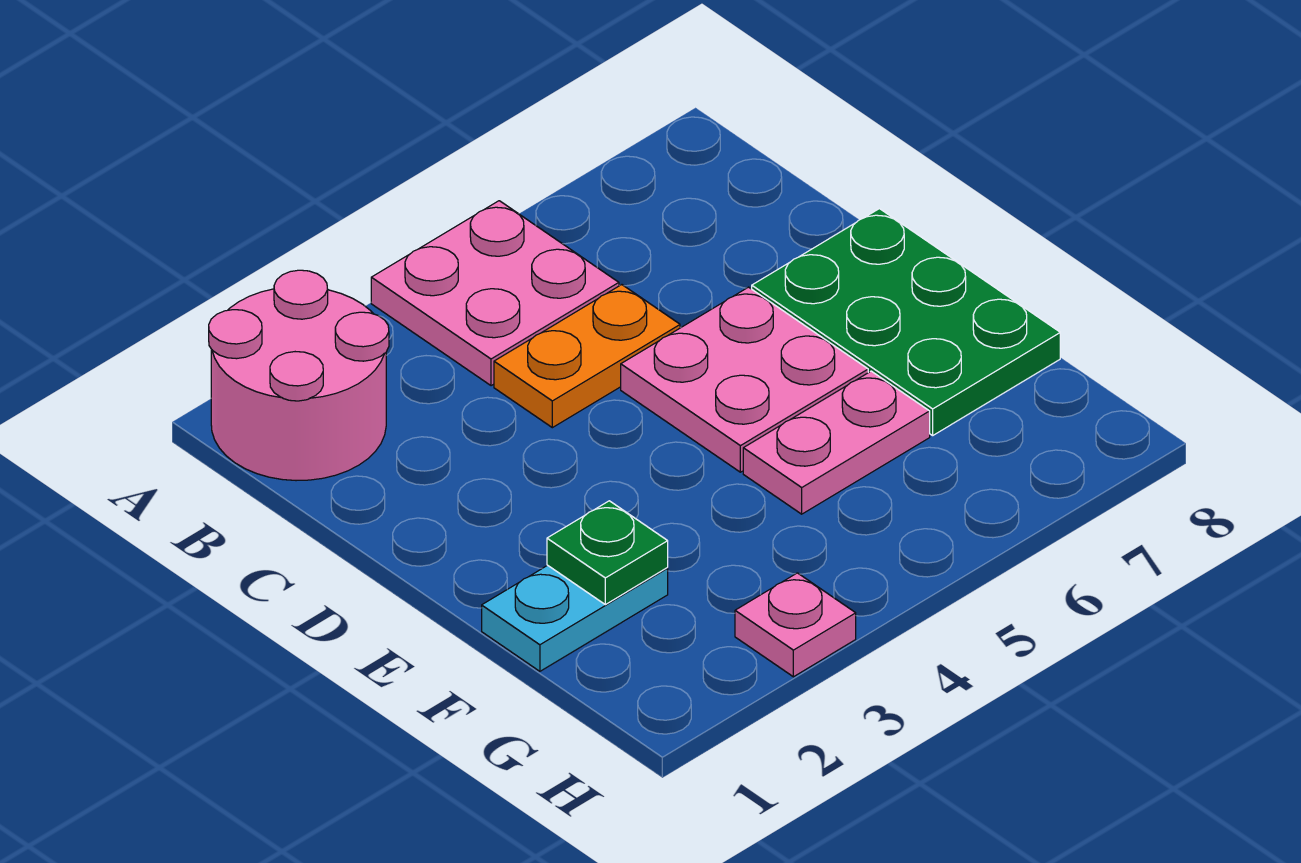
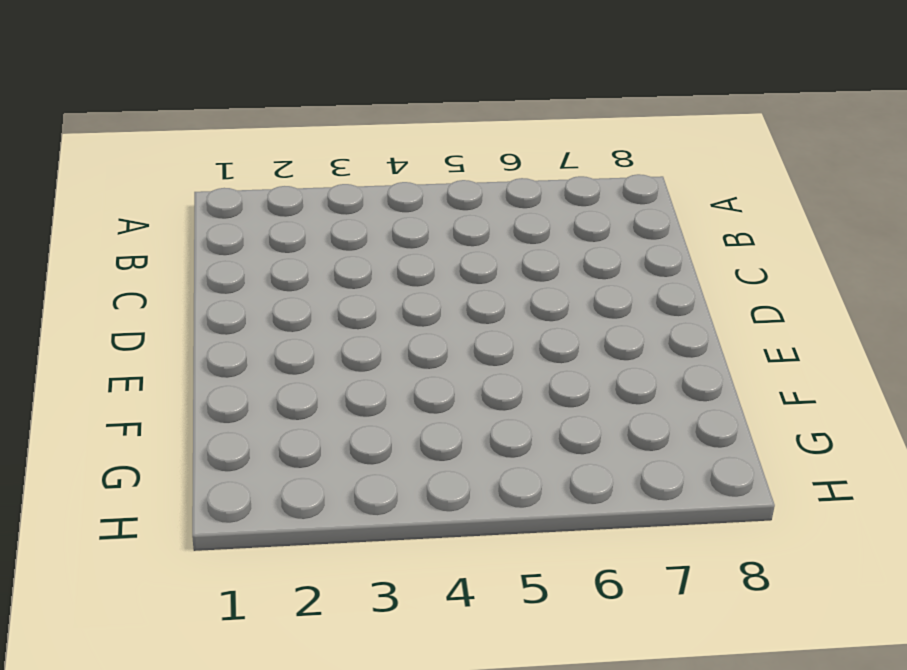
none -> pink round brick A1:B2 level 1
none -> pink plate A4:B5 level 1

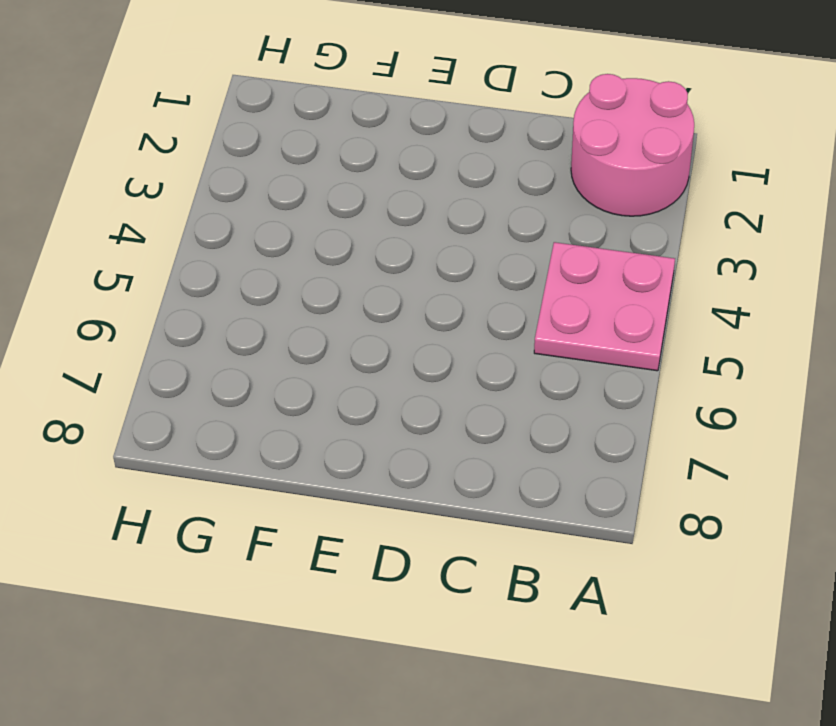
none -> orange plate C4:C5 level 1
none -> pink plate D5:E6 level 1

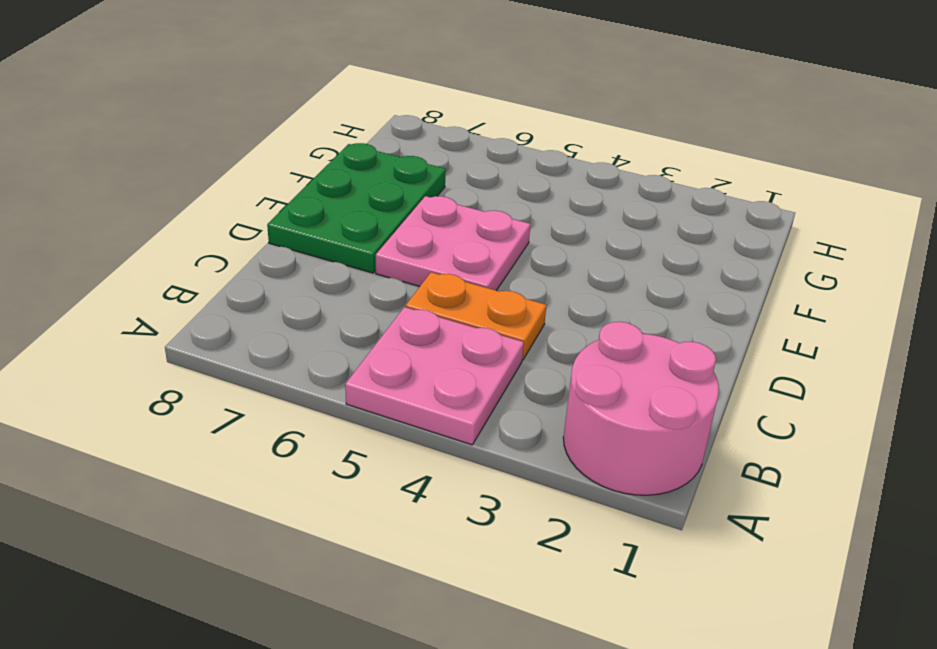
none -> cyan plate F1:F2 level 1
none -> pink plate F5:F6 level 1

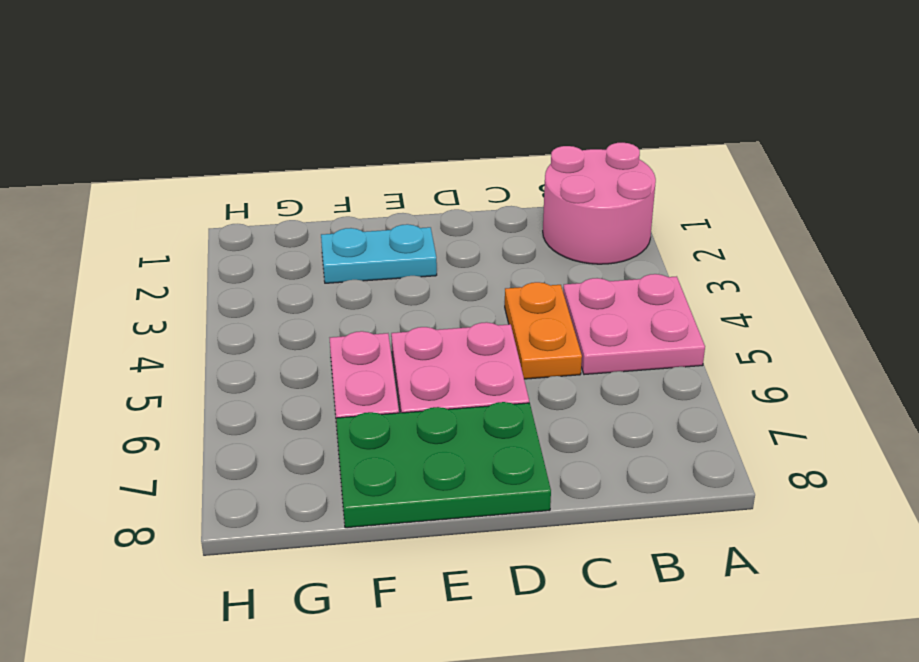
cyan plate E2:F2 level 1 -> cyan plate F1:F2 level 1
none -> pink plate H3 level 1
none -> green plate F2 level 2

